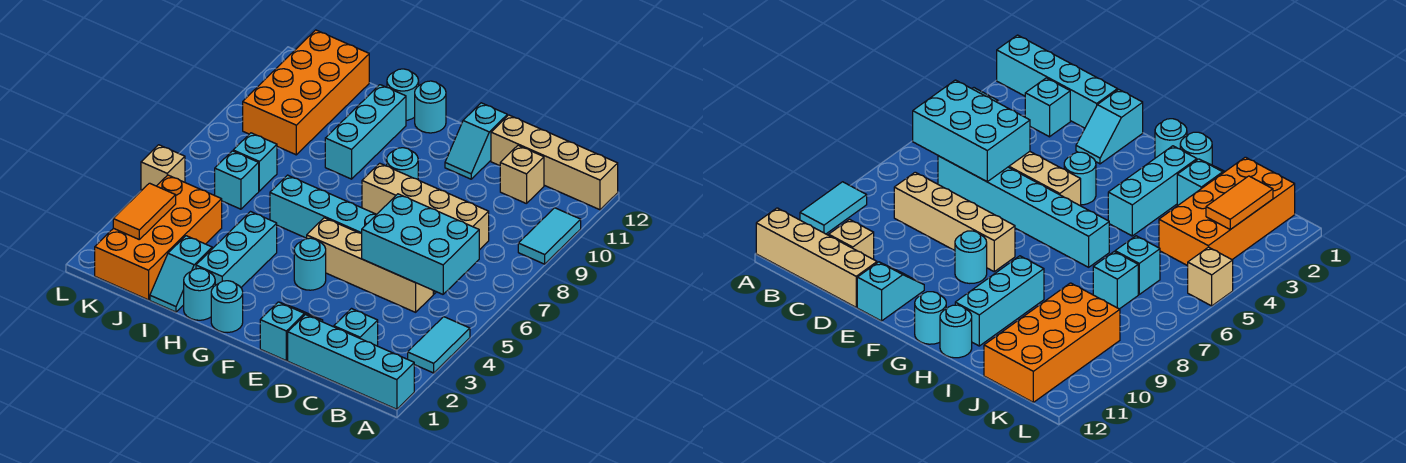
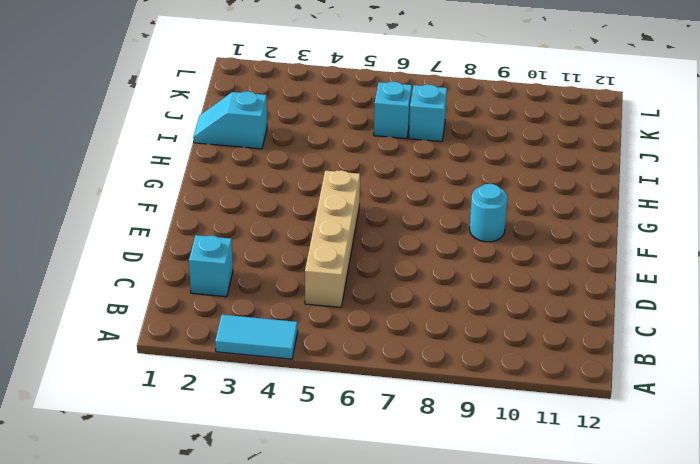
none -> cyan brick A1:D1 level 1
none -> cyan tile A9:A10 level 1
none -> tan brick A12:D12 level 1

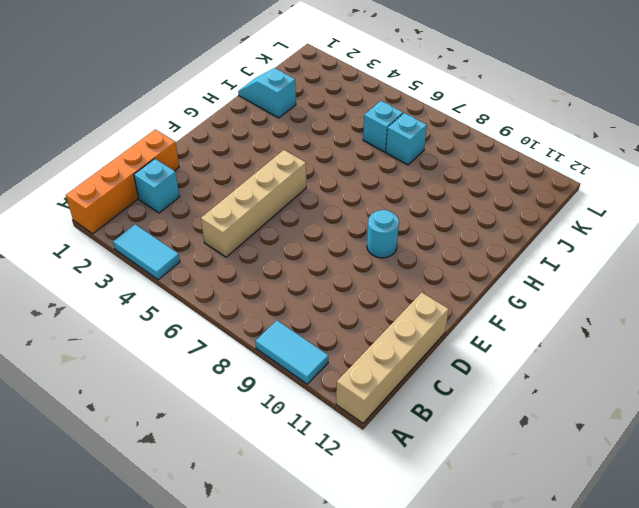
orange brick A1:D1 level 1 -> cyan brick A1:D1 level 1
none -> cyan brick C6:H6 level 1
none -> tan brick C8:F8 level 1
none -> tan brick C11 level 1

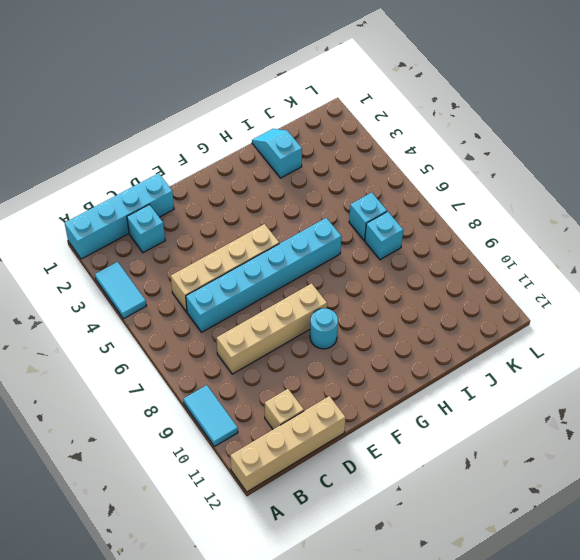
none -> cyan slope E1:E2 level 1 top 1
none -> cyan slope E11:E12 level 1 top 12
none -> cyan round brick F4 level 1

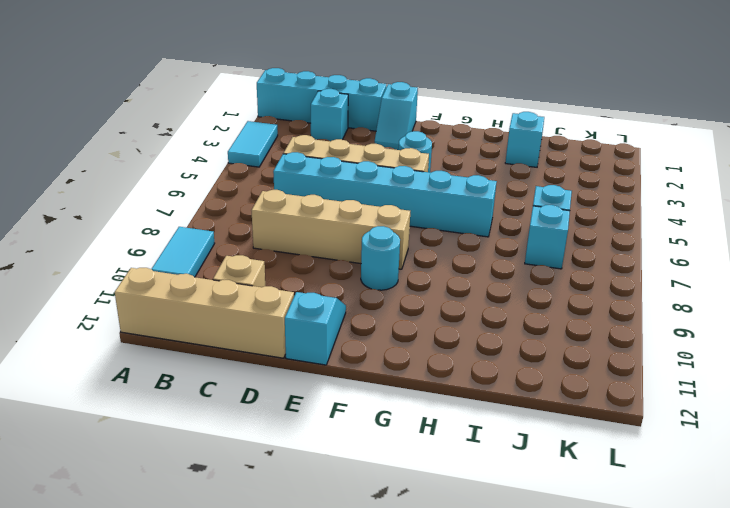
none -> cyan round brick G1 level 1
none -> cyan round brick G12 level 1
none -> cyan round brick H1 level 1

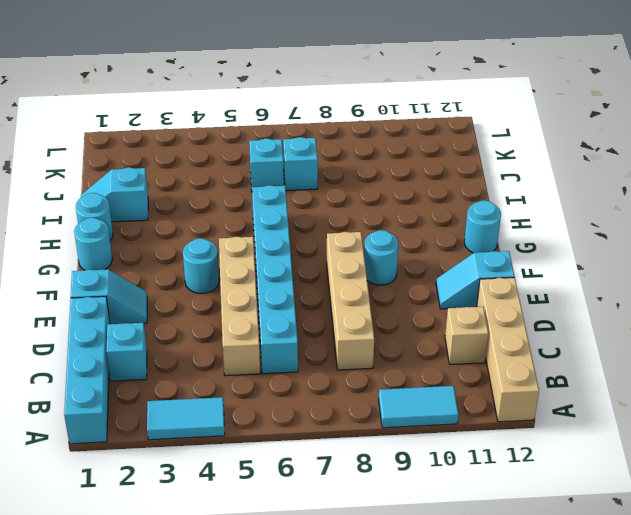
none -> cyan brick H2:H4 level 1
none -> cyan brick H9:H11 level 1
none -> cyan round brick H12 level 1

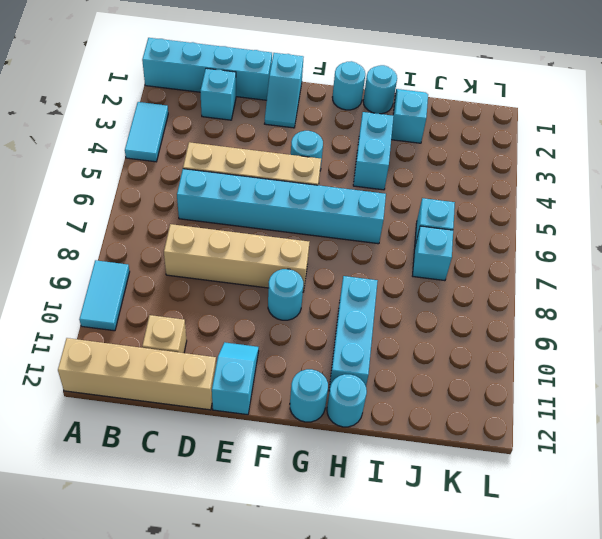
cyan brick H3:H4 level 1 -> cyan brick H2:H4 level 1
none -> orange brick J1:K4 level 1
none -> orange brick J9:K12 level 1
none -> tan brick L5 level 1

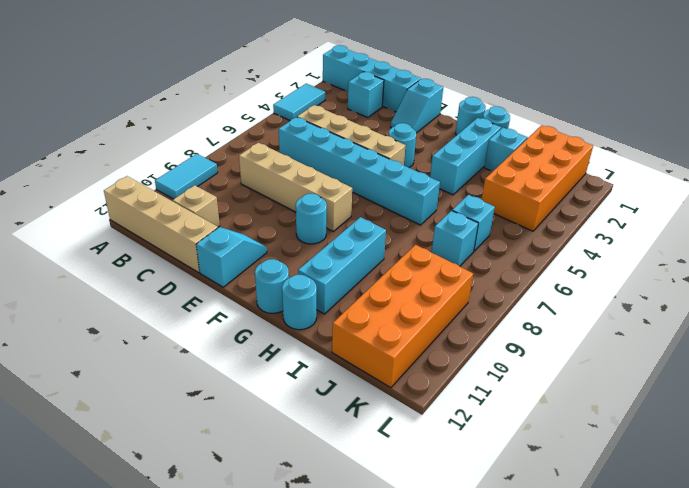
none -> tan brick L5 level 1
none -> cyan brick B5:D6 level 2
none -> orange tile K2:K3 level 2

